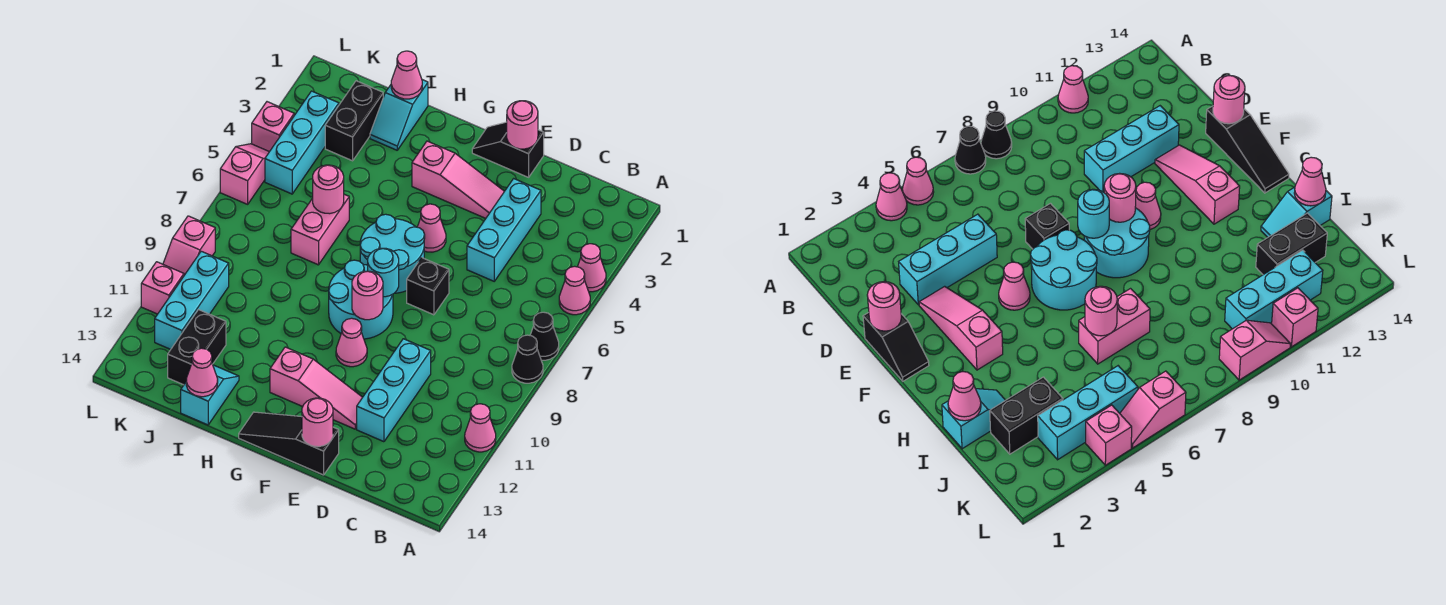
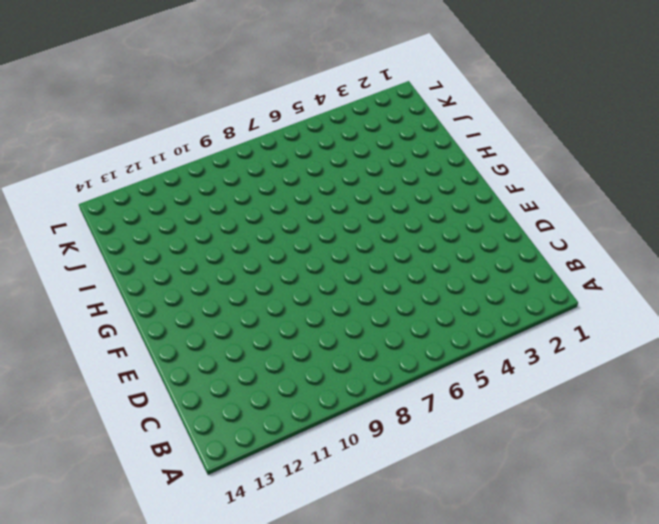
none -> pink cone A4 level 1
none -> pink cone A5 level 1
none -> black cone A7 level 1
none -> black cone A8 level 1

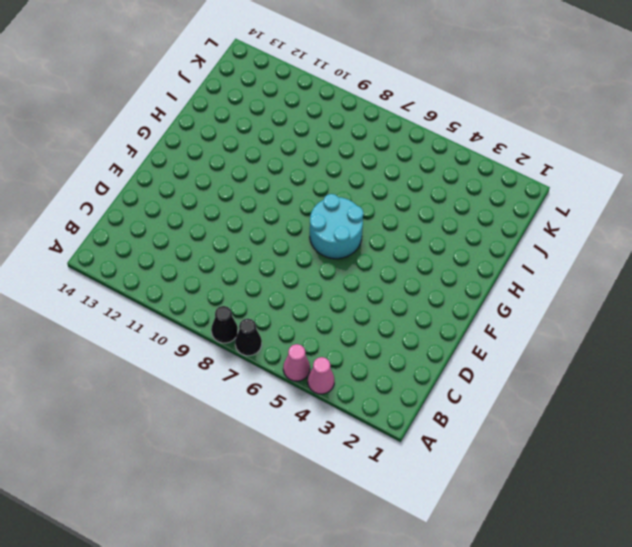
none -> pink cone A11 level 1
none -> cyan brick D3:D5 level 1
none -> cyan brick D10:D12 level 1
none -> black slope E1:F1 level 1 top E

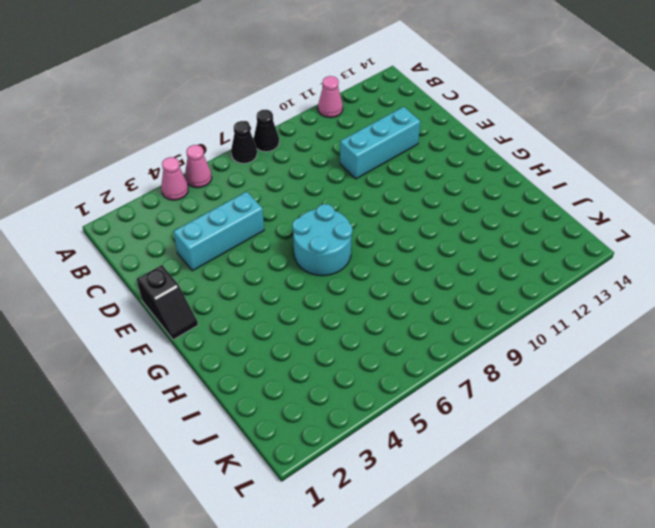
none -> pink slope E3:G3 level 1 top G
none -> black brick E7 level 1
none -> pink slope E12:G12 level 1 top G
none -> black slope E14:G14 level 1 top E

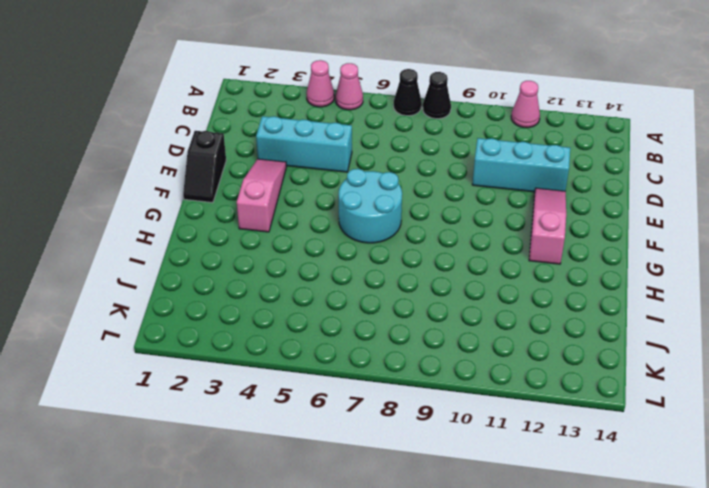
none -> black brick E7 level 1
none -> black slope E14:G14 level 1 top E
none -> pink cone F5 level 1
none -> cyan round brick F8:G9 level 1

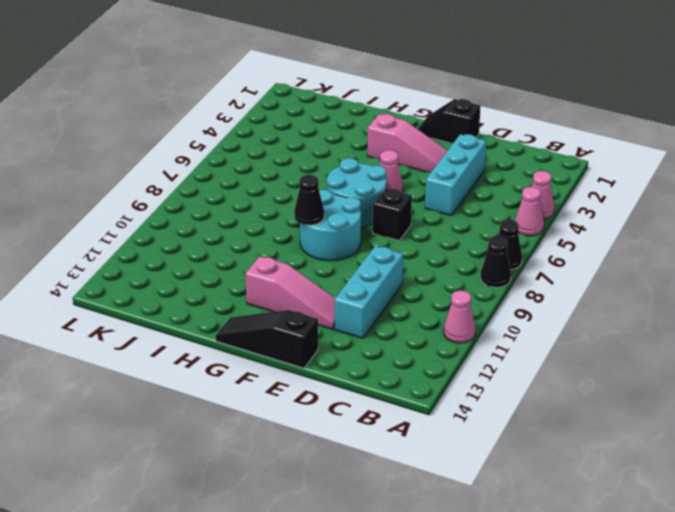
black cone G9 level 2 -> none
none -> pink cone F10 level 1
none -> cyan slope I1:I2 level 1 top 1
none -> pink brick I6:I7 level 1
none -> cyan slope I13:I14 level 1 top 14

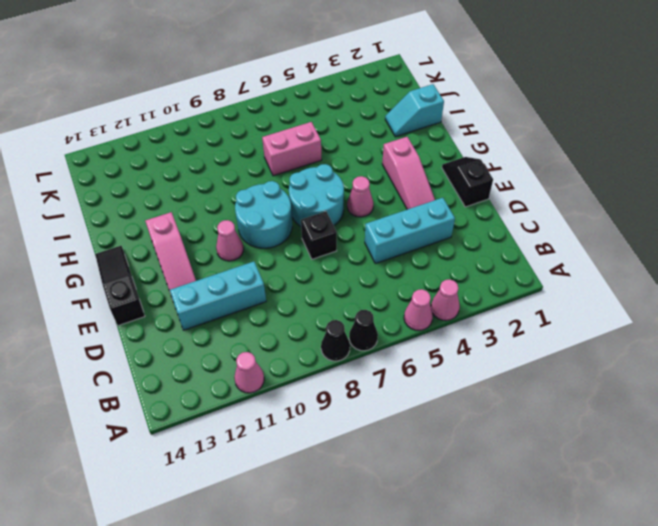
none -> cyan slope I13:I14 level 1 top 14
none -> black brick J2:J3 level 1
none -> black brick J12:J13 level 1
none -> cyan brick K3:K5 level 1

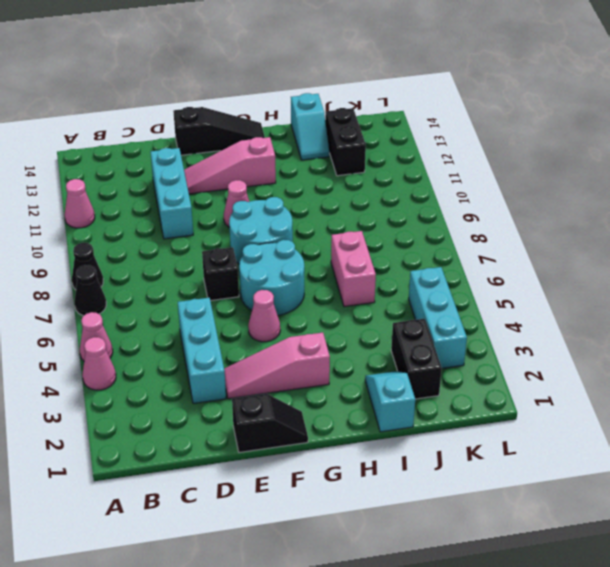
none -> cyan brick K10:K12 level 1
none -> pink brick L4 level 1
none -> pink slope L5:L6 level 1 top 6
none -> pink slope L9:L10 level 1 top 9

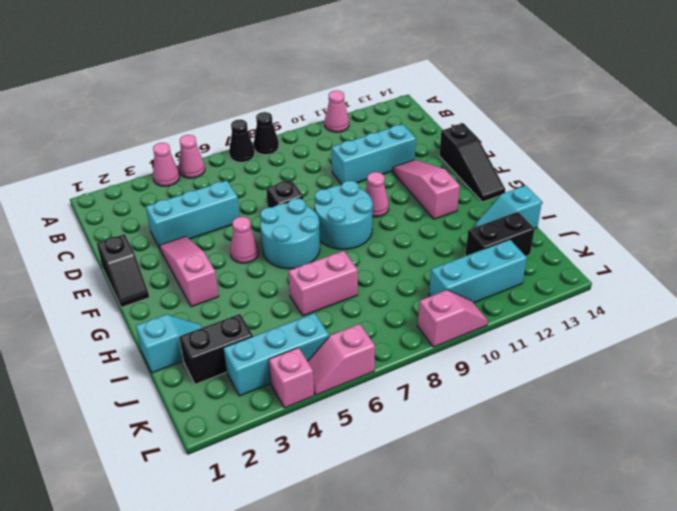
none -> pink brick L11 level 1
none -> pink round brick E1 level 2
none -> pink round brick E14 level 2
none -> cyan round brick F8 level 2

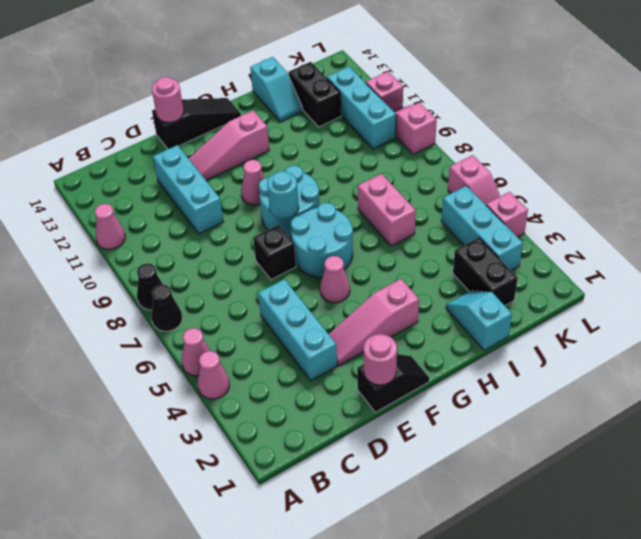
none -> pink round brick F9 level 2
none -> pink cone I1 level 2
none -> pink round brick I6 level 2
none -> pink cone I14 level 2

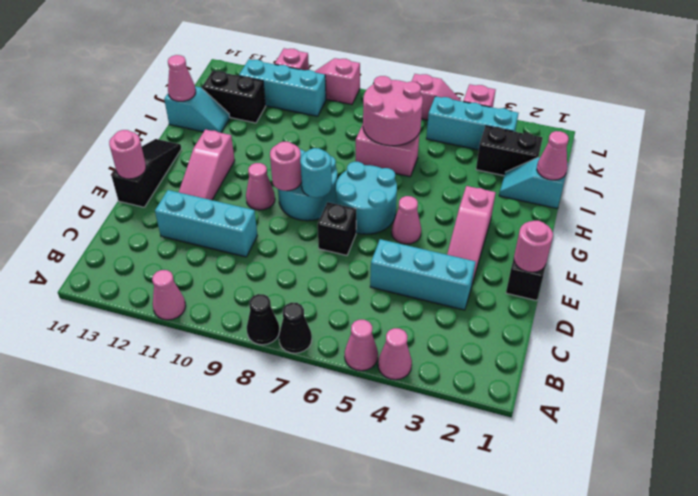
pink round brick I6:J7 level 2 -> pink round brick I6 level 2

